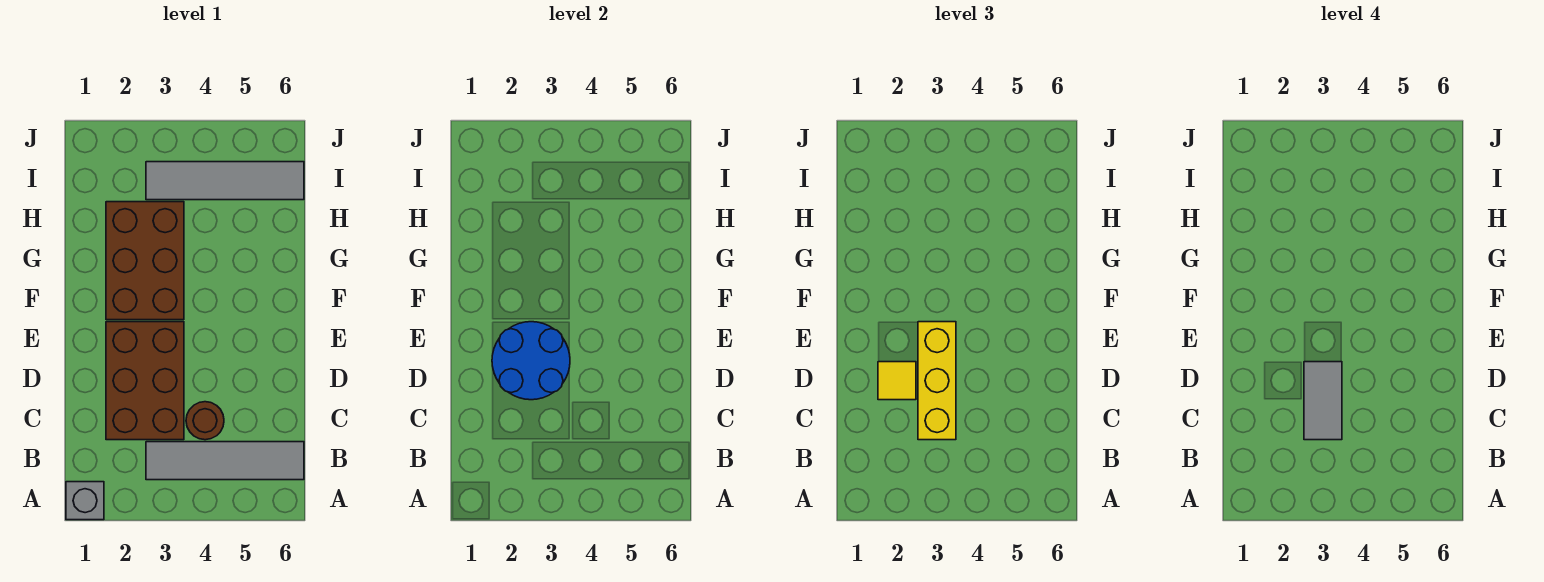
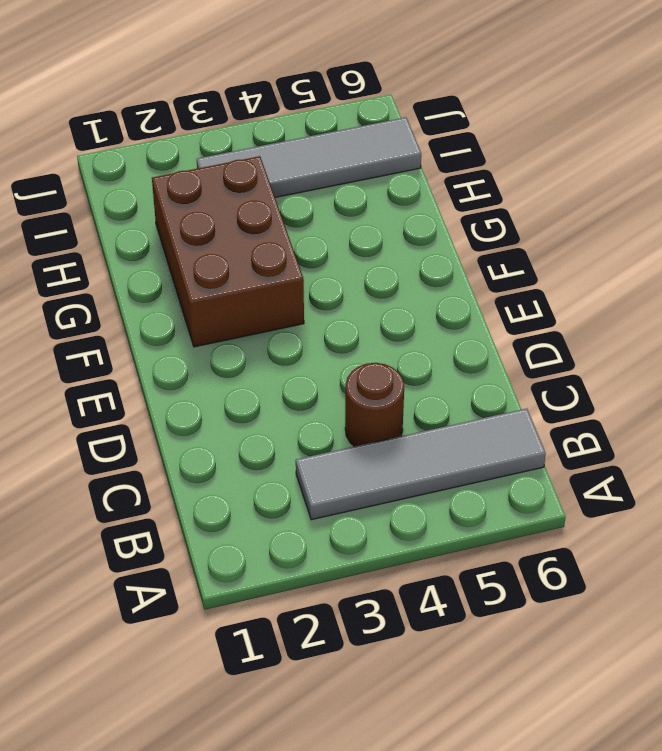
none -> grey brick A1 level 1
none -> brown brick C2:E3 level 1

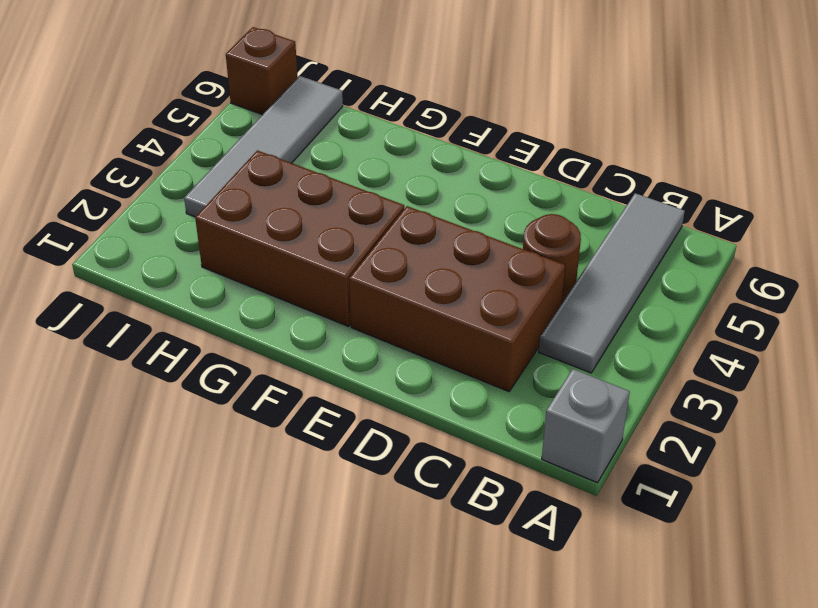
brown brick J6 level 1 -> none
none -> blue round brick D2:E3 level 2
none -> yellow brick C3:E3 level 3

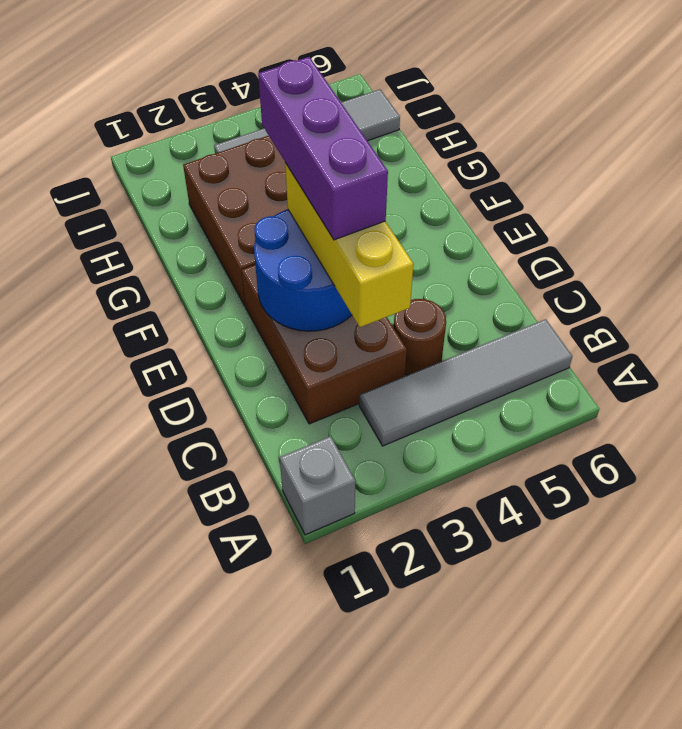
purple brick D3:F3 level 4 -> grey tile C3:D3 level 4
none -> yellow tile D2 level 3

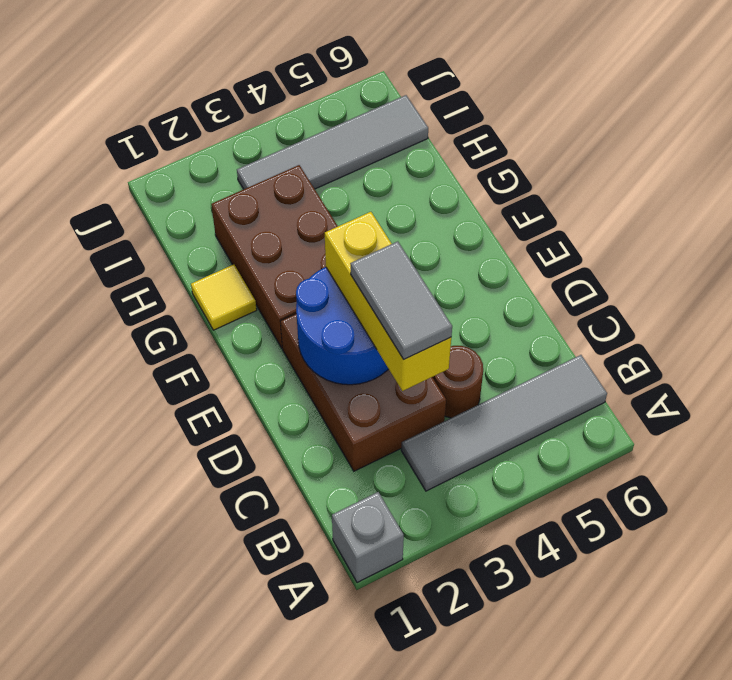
yellow tile G1 level 1 -> yellow tile D2 level 3

